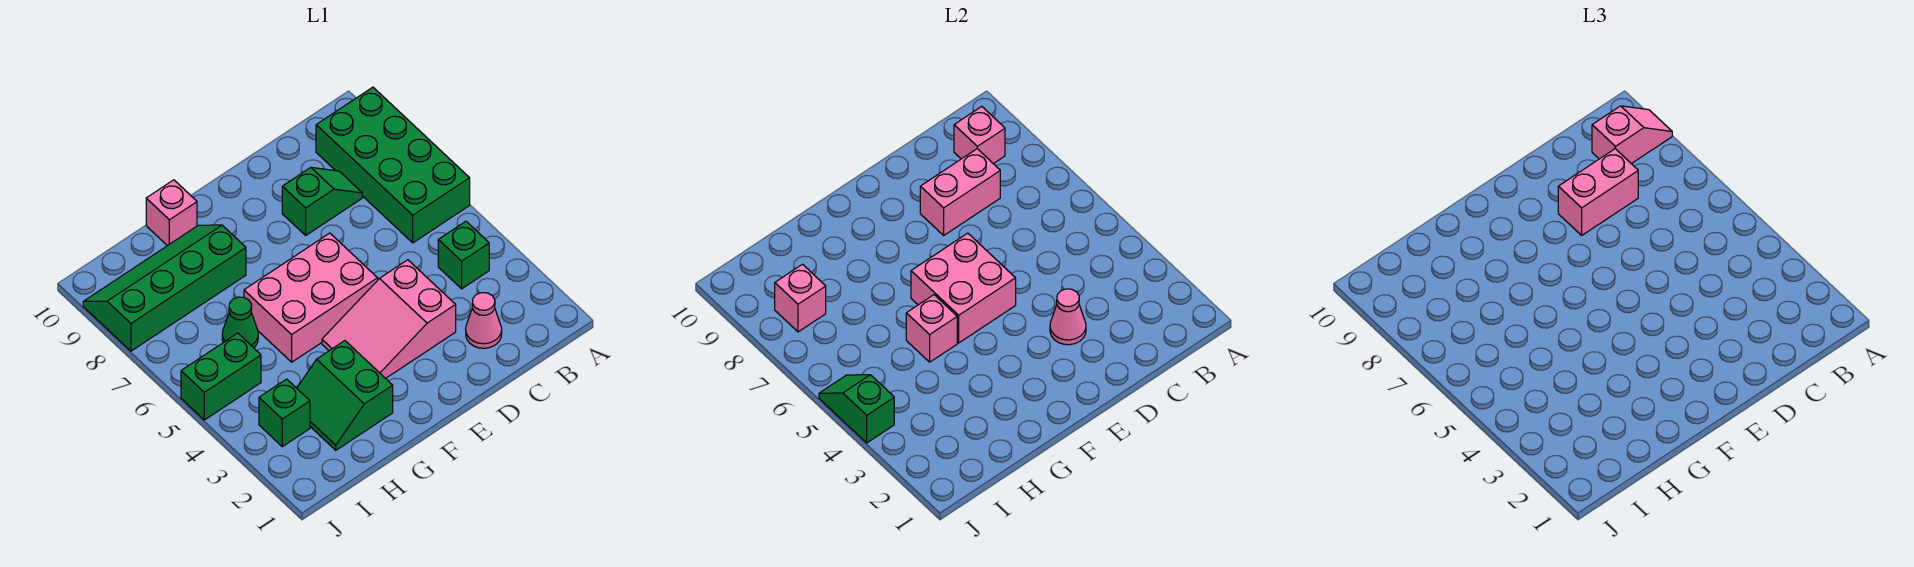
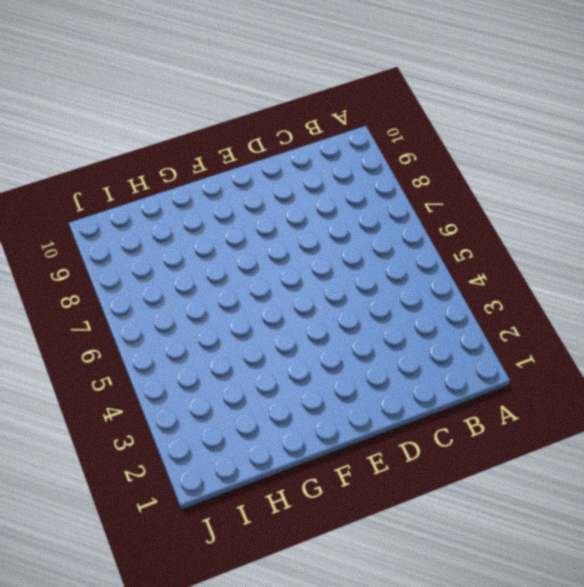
none -> green brick A6:B9 level 1
none -> green brick B4 level 1
none -> pink cone C2 level 1

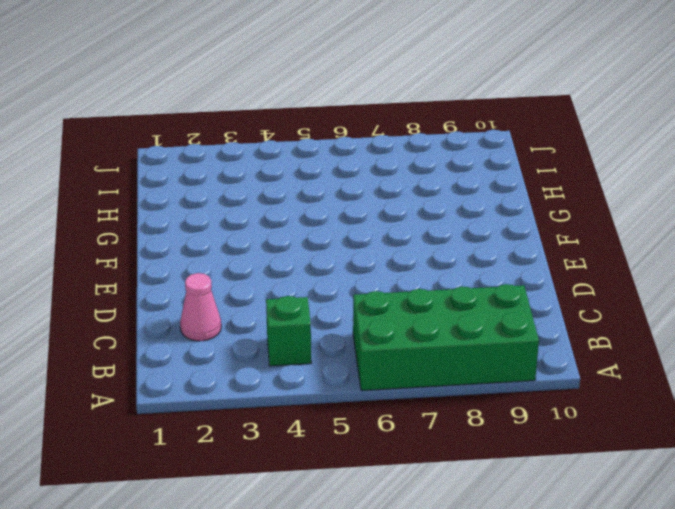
none -> green slope C8:D8 level 1 top D
none -> pink slope D3:F4 level 1 top D
none -> pink brick E5:G6 level 1

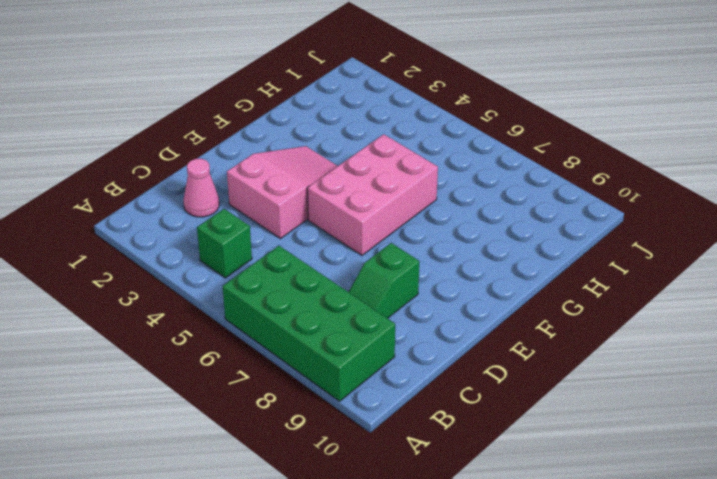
none -> green slope G2:H3 level 1 top G
none -> green slope G8:J9 level 1 top 8
none -> pink brick G10 level 1

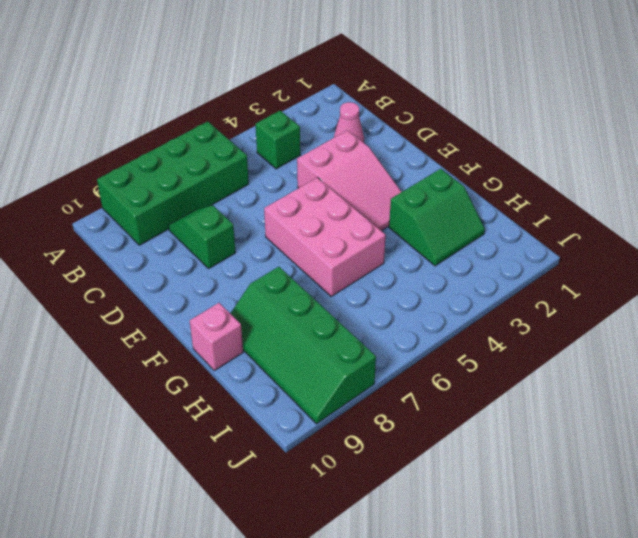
none -> green cone H6 level 1
none -> green brick I3 level 1
none -> green brick I5:J5 level 1

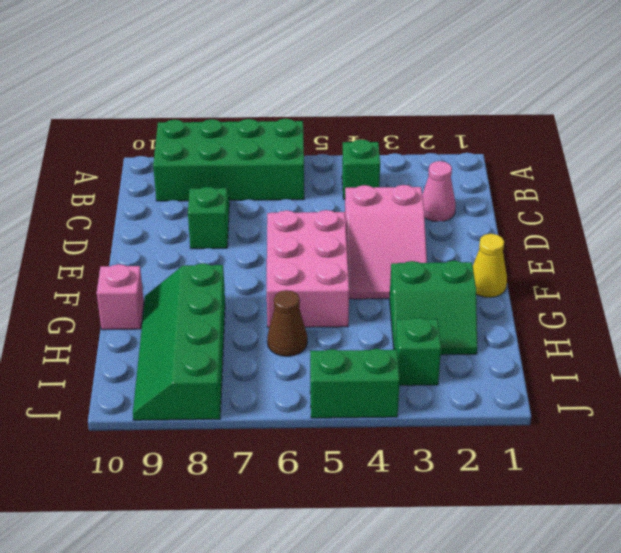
yellow cone F1 level 1 -> none
brown cone H6 level 1 -> green cone H6 level 1
green brick J4:J5 level 1 -> green brick I5:J5 level 1
none -> pink brick B9 level 2
none -> pink brick C8:D8 level 2
none -> pink cone D3 level 2

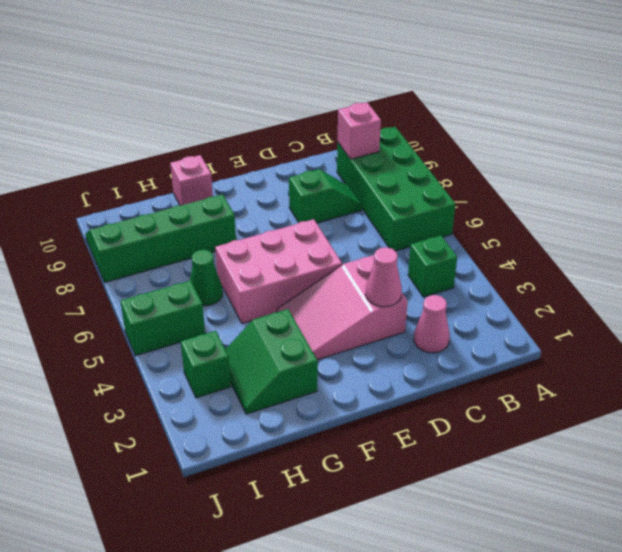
none -> pink brick C8:D8 level 2
none -> pink brick E5:F6 level 2
none -> pink brick G5 level 2

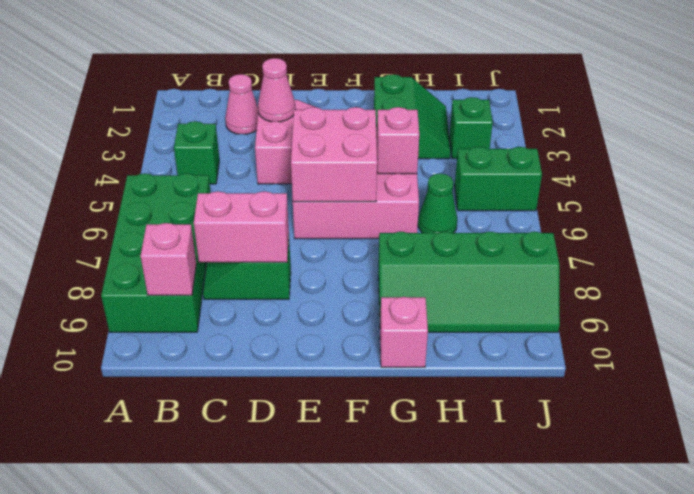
none -> pink brick I8 level 2
none -> green slope J4:J5 level 2 top 4
none -> pink slope A9:B9 level 3 top B

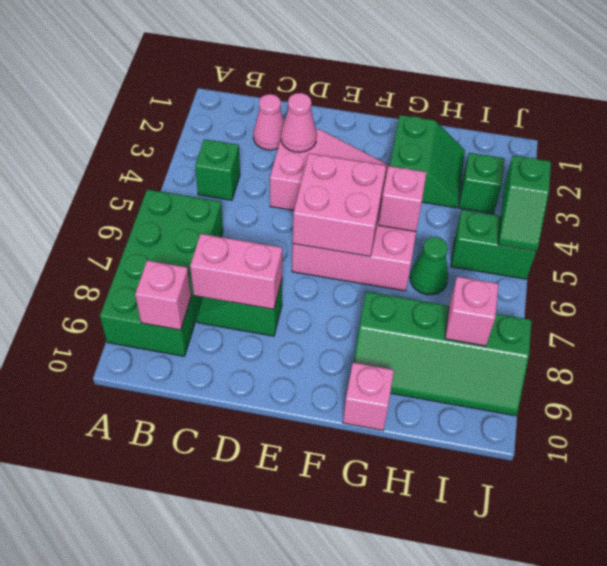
none -> pink slope A9:B9 level 3 top B
none -> pink brick C8:D8 level 3

